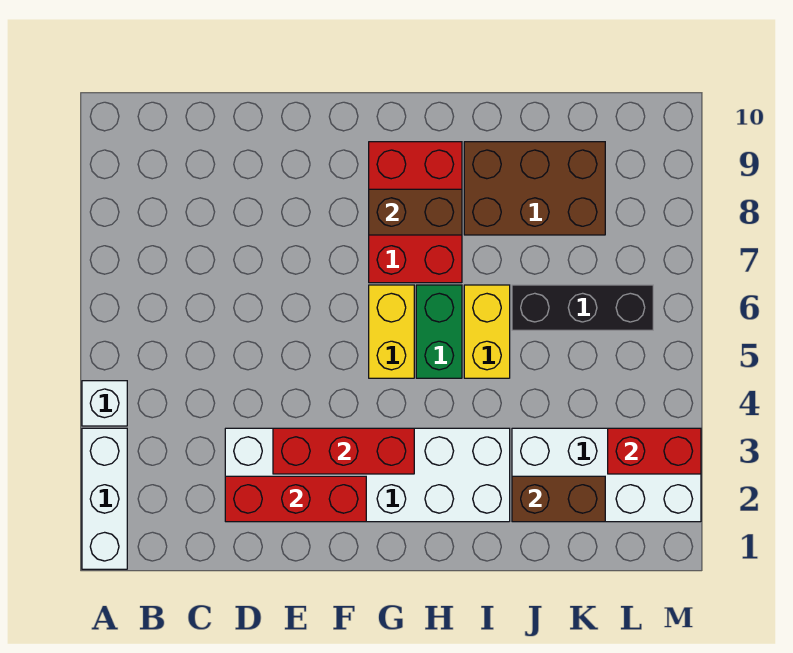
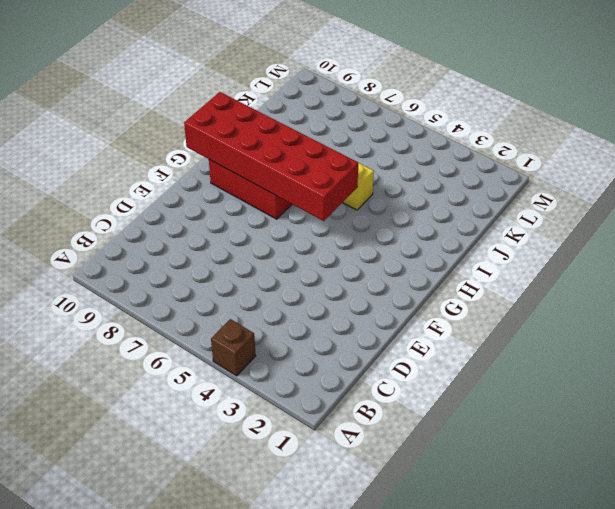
brown brick A4 level 1 -> white brick A4 level 1
red brick G5:H10 level 2 -> brown brick G8:H8 level 2
none -> white brick A1:A3 level 1
none -> white brick D2:I3 level 1
none -> yellow brick G5:G6 level 1

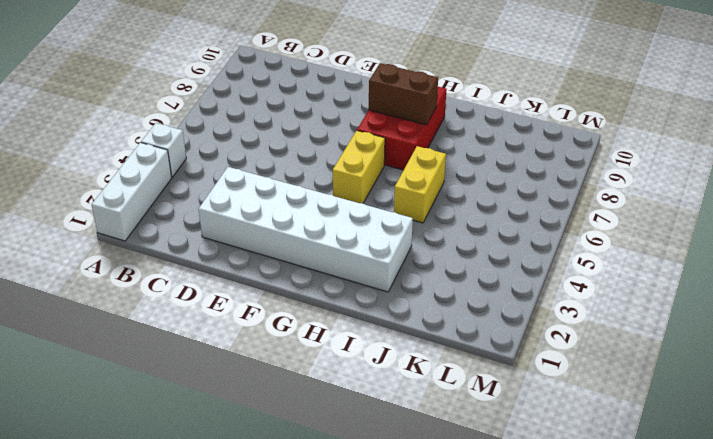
none -> green brick H5:H6 level 1
none -> brown brick I8:K9 level 1
none -> white brick J2:M3 level 1

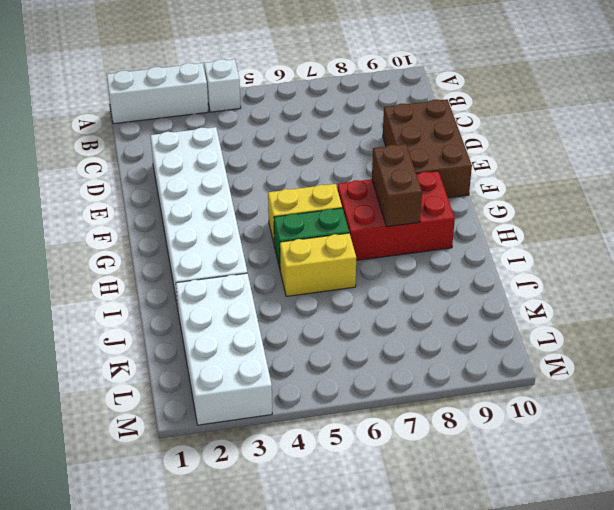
brown brick D9:F10 level 1 -> brown brick I8:K9 level 1
none -> black brick J6:L6 level 1
none -> red brick D2:F2 level 2
none -> red brick E3:G3 level 2

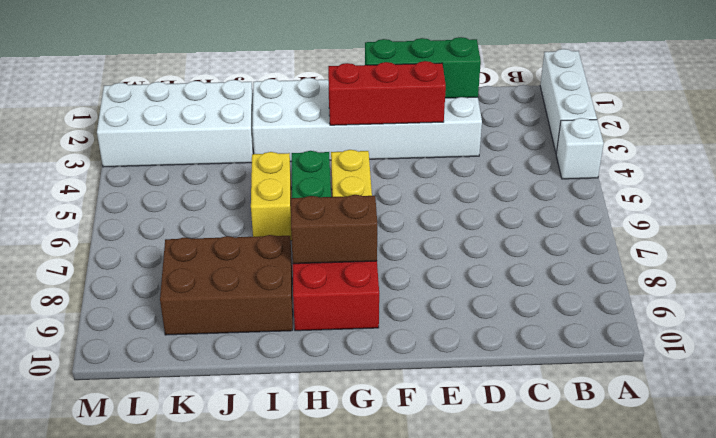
green brick D2:F2 level 2 -> red brick D2:F2 level 2
none -> black brick J6:L6 level 1
none -> brown brick J2:K2 level 2
none -> red brick L3:M3 level 2

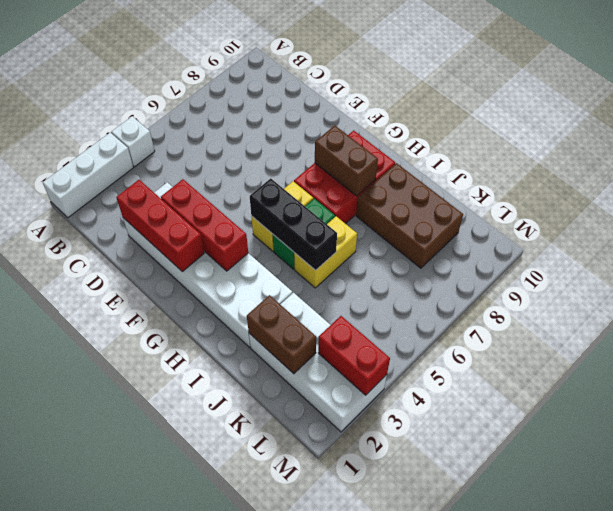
black brick G5:I5 level 2 -> black brick J6:L6 level 1

